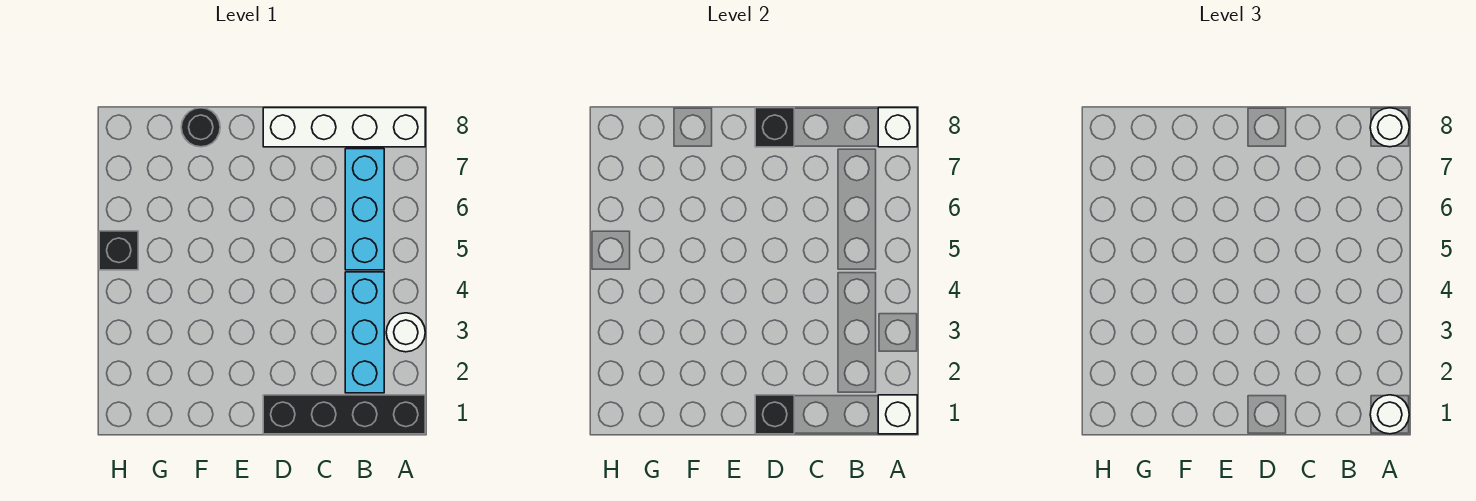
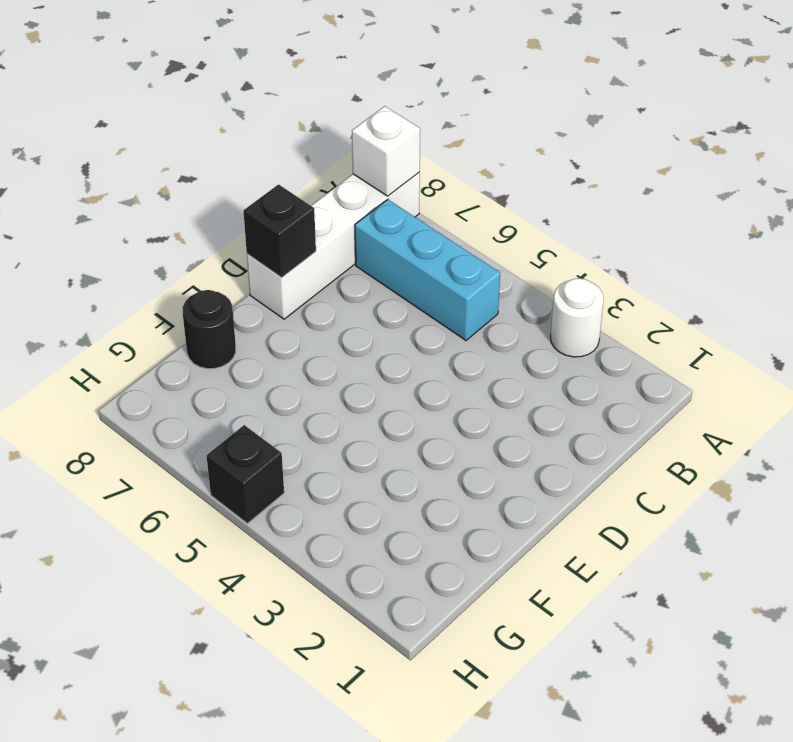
none -> black brick A1:D1 level 1
none -> cyan brick B2:B4 level 1
none -> white brick A1 level 2

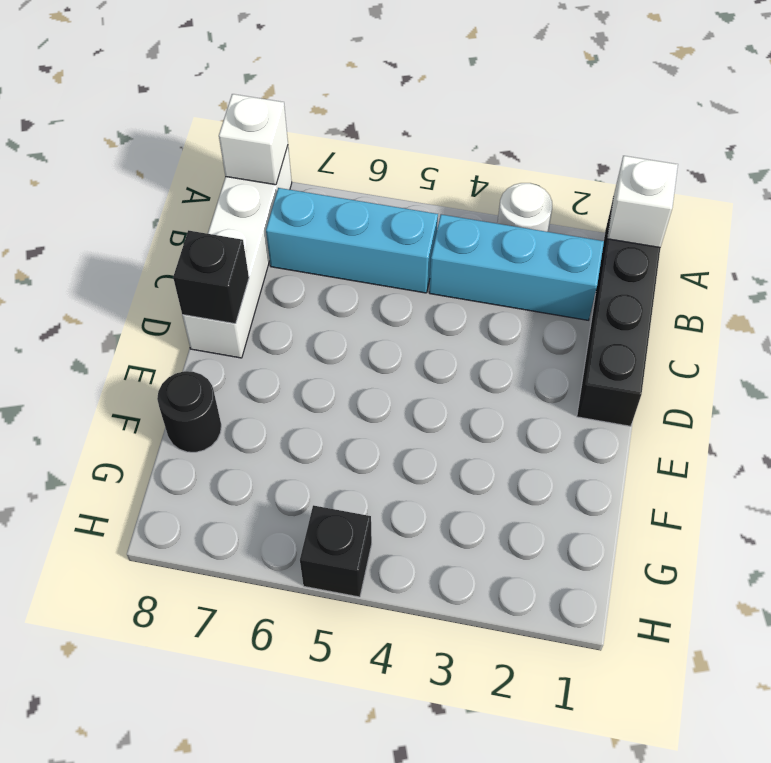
none -> black brick D1 level 2
none -> white round brick A1 level 3
none -> white round brick A8 level 3

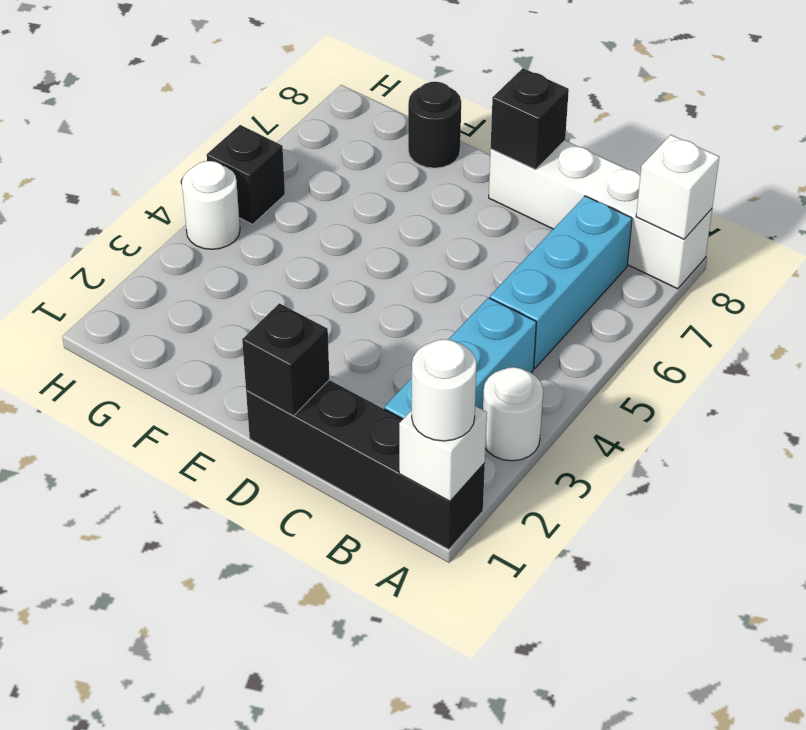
white round brick H4 level 1 -> white round brick A8 level 3

